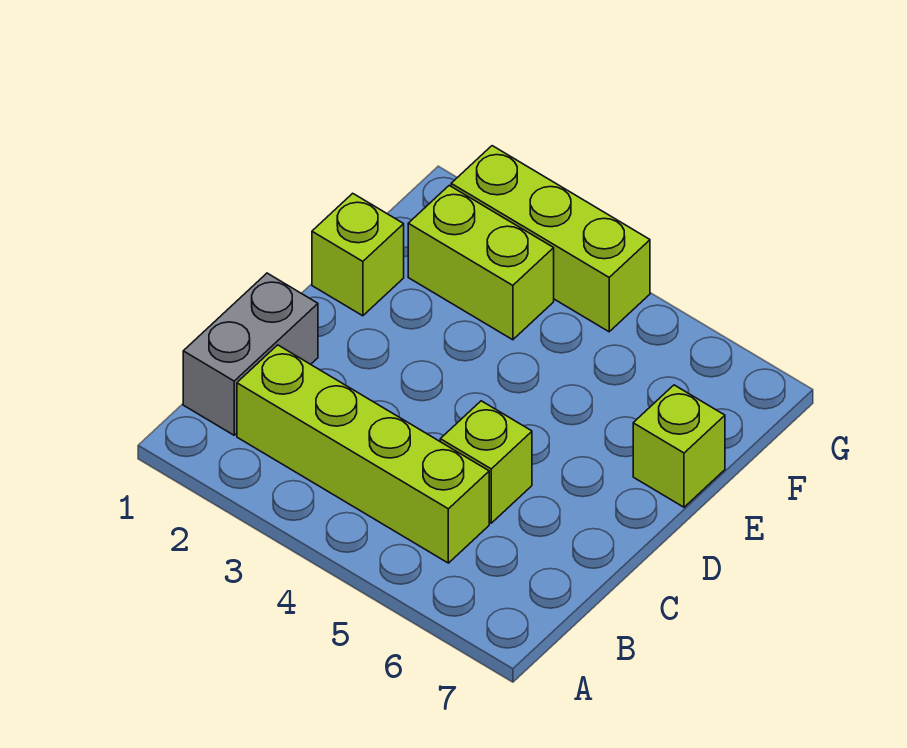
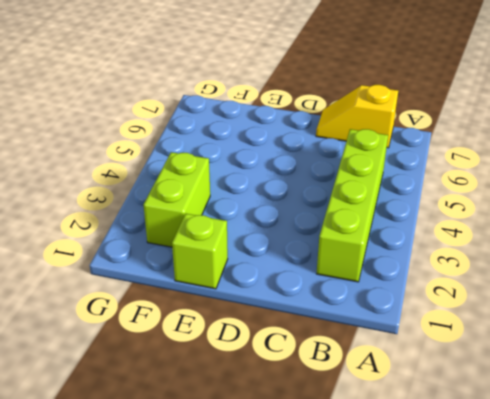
yellow slope B7:C7 level 1 top B -> none
none -> grey brick B1:C1 level 1
none -> lime brick C5 level 1

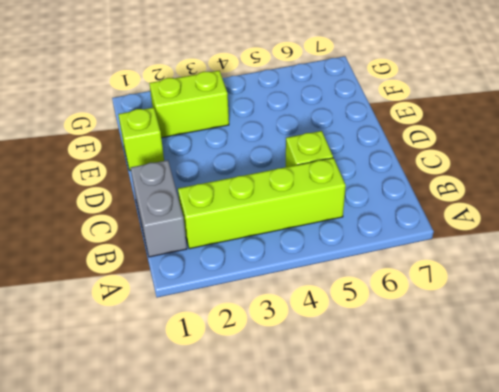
none -> lime brick E7 level 1
none -> lime brick G2:G4 level 1

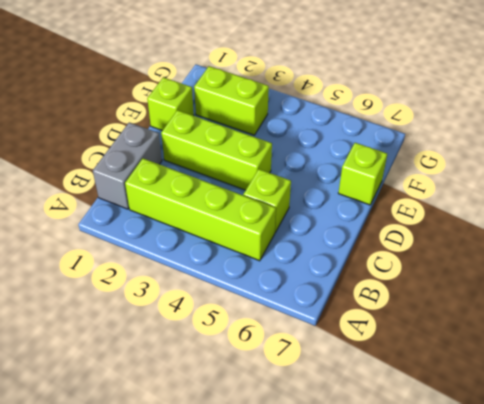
lime brick D2:D4 level 1 -> lime brick G2:G4 level 1

